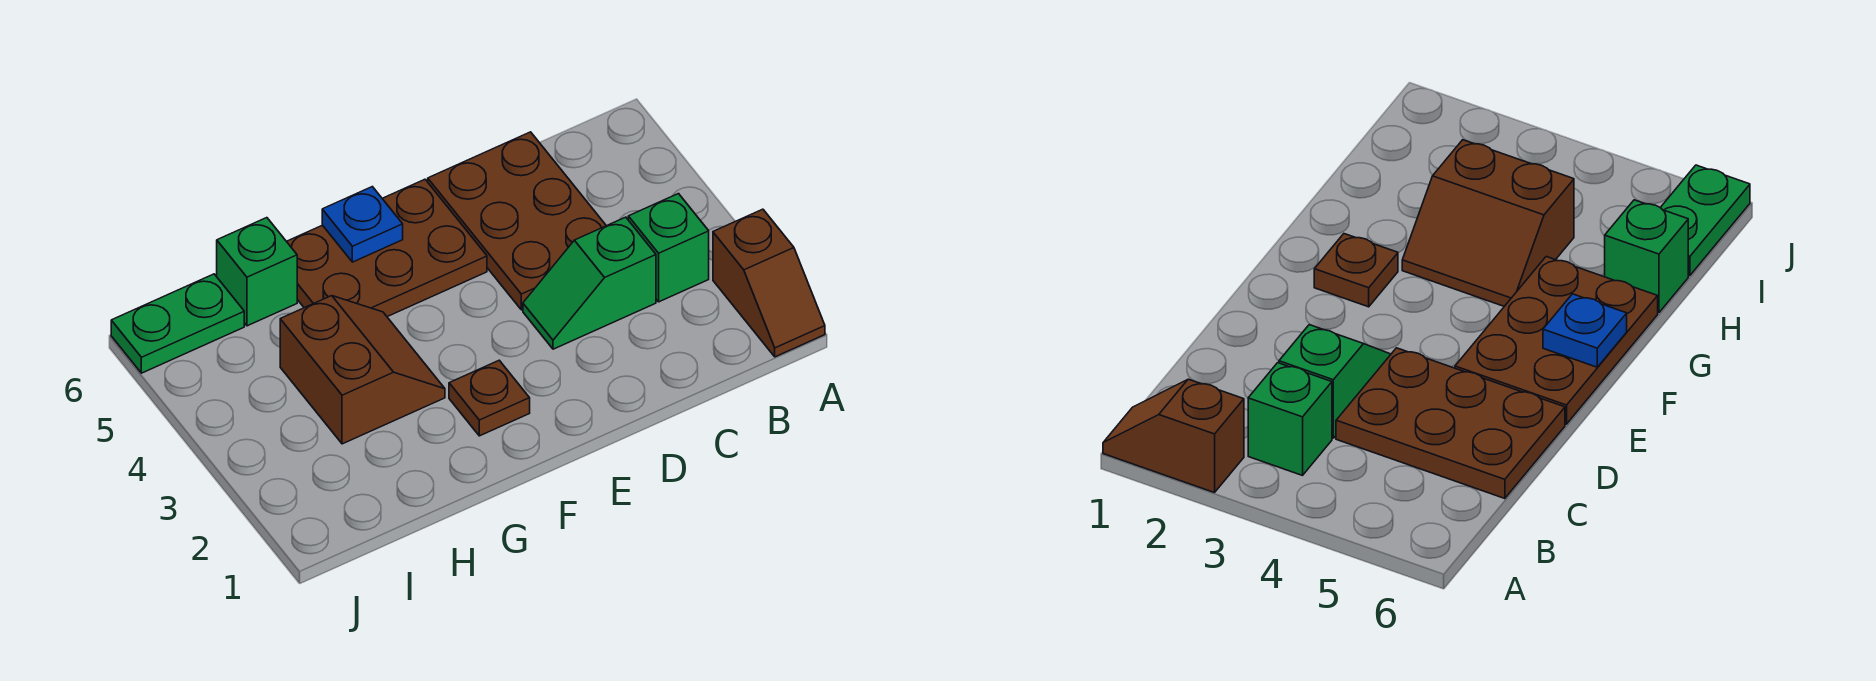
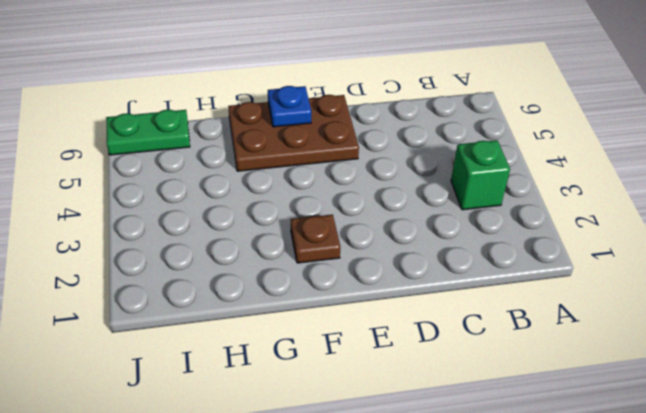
none -> brown slope A1:A2 level 1 top 2
none -> green slope C3:D3 level 1 top C

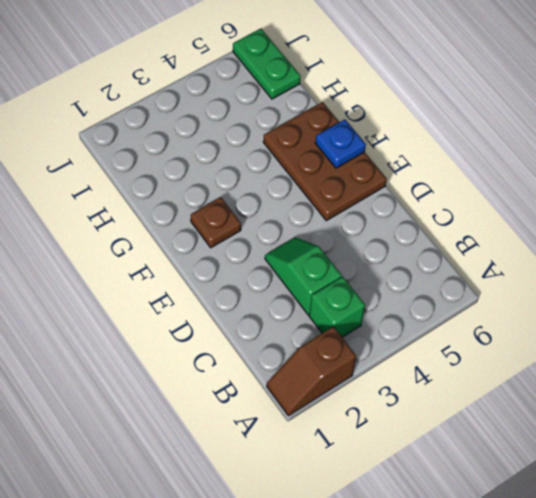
none -> brown plate C4:D6 level 1
none -> brown slope G3:H4 level 1 top H

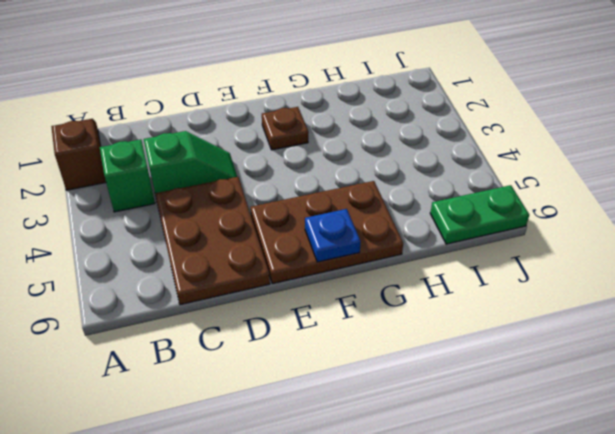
none -> brown slope G3:H4 level 1 top H
none -> green brick H6 level 1

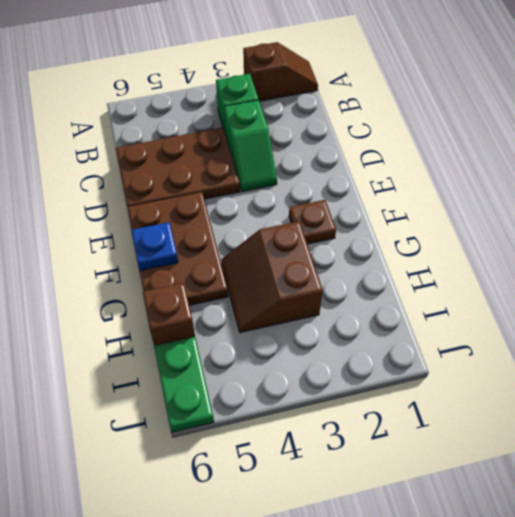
brown slope G3:H4 level 1 top 3 -> brown slope G3:H4 level 1 top H
brown brick H6 level 1 -> green brick H6 level 1

